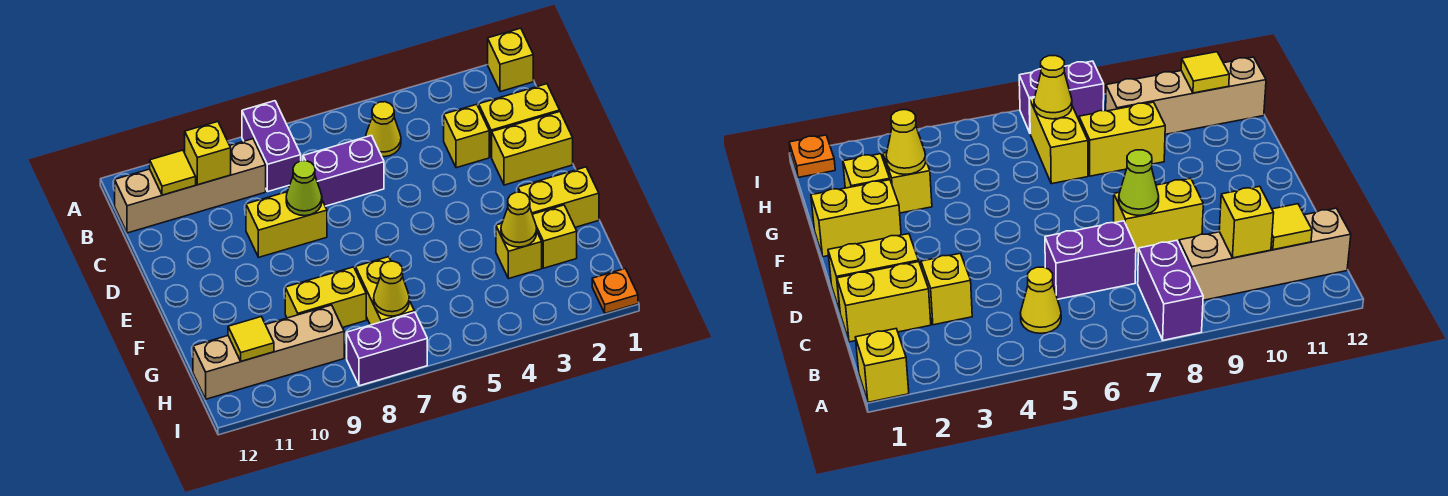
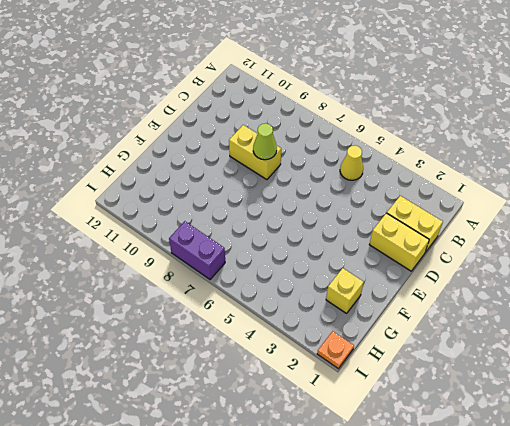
none -> yellow brick A1 level 1
none -> purple brick A8:B8 level 1
none -> tan brick B9:B12 level 1

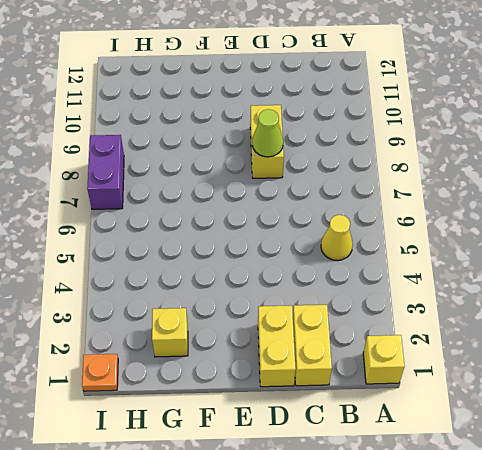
none -> purple brick A8:B8 level 1
none -> tan brick B9:B12 level 1
none -> yellow brick C3 level 1

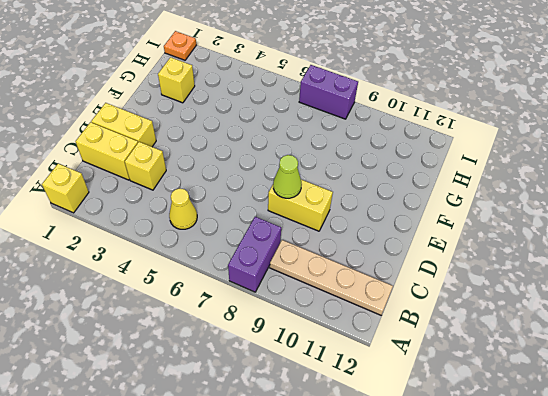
tan plate B9:B12 level 1 -> tan brick B9:B12 level 1
none -> purple brick C6:C7 level 1
none -> yellow brick F1:F2 level 1
none -> yellow brick G3 level 1

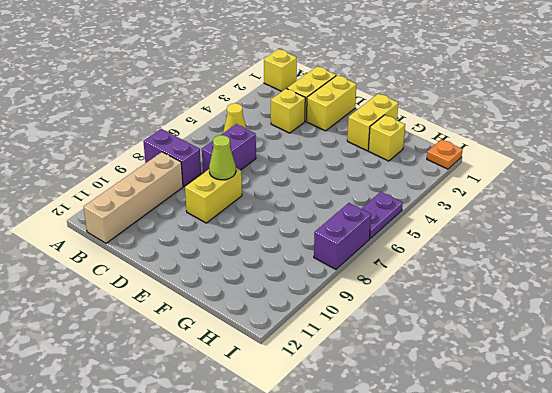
purple plate I5:I6 level 1 -> none
none -> yellow brick G3 level 1
none -> yellow brick G7:H7 level 1
none -> yellow brick G8:G9 level 1

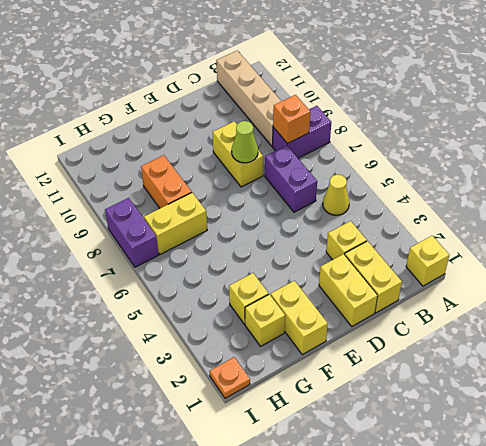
orange brick B8 level 2 -> none
orange brick G8:G9 level 1 -> yellow brick G8:G9 level 1
none -> tan brick H9:H12 level 1
none -> yellow brick B10 level 2
none -> yellow tile B11 level 2

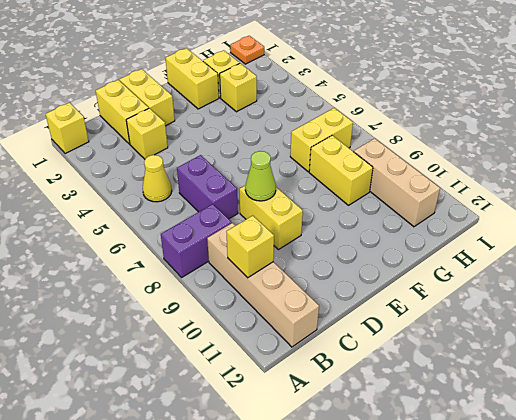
tan brick H9:H11 level 1 -> tan brick H9:H12 level 1
none -> purple brick I7:I8 level 1
none -> yellow tile B11 level 2
none -> yellow cone G3 level 2

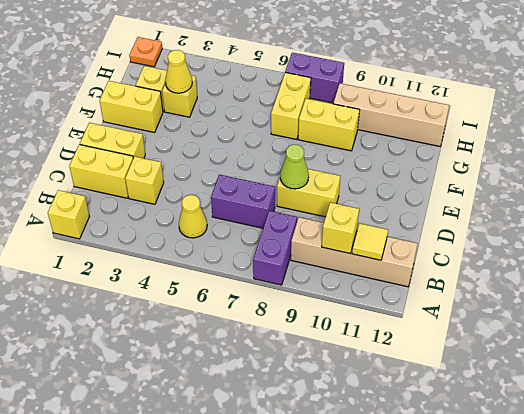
none -> yellow cone H7 level 2
none -> yellow tile H11 level 2

